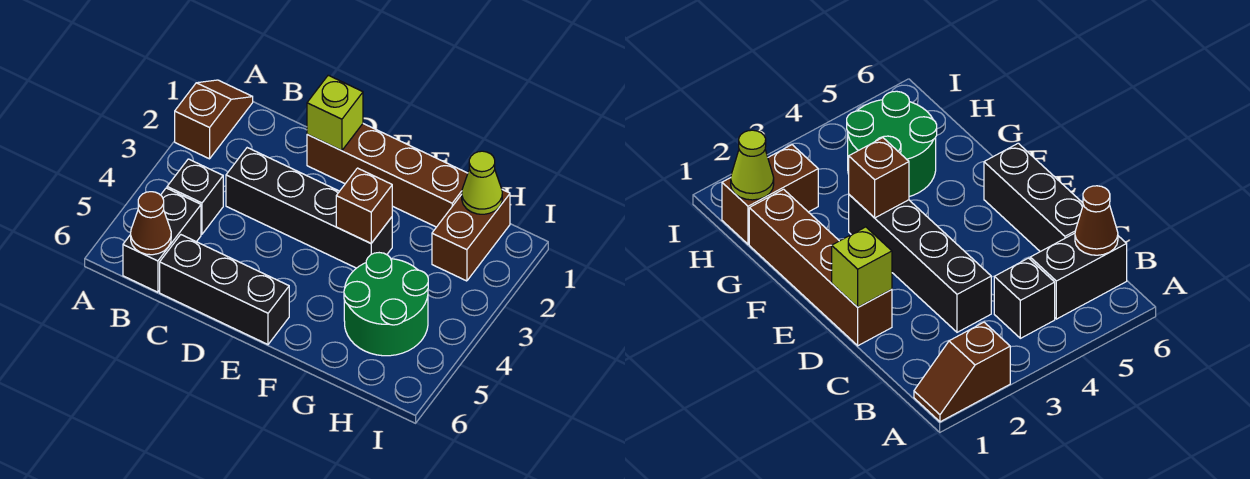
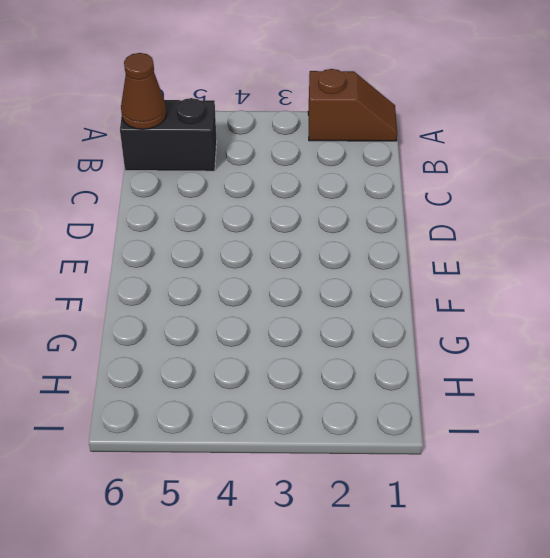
none -> black brick B4 level 1
none -> black brick C3:F3 level 1
none -> black brick C6:E6 level 1

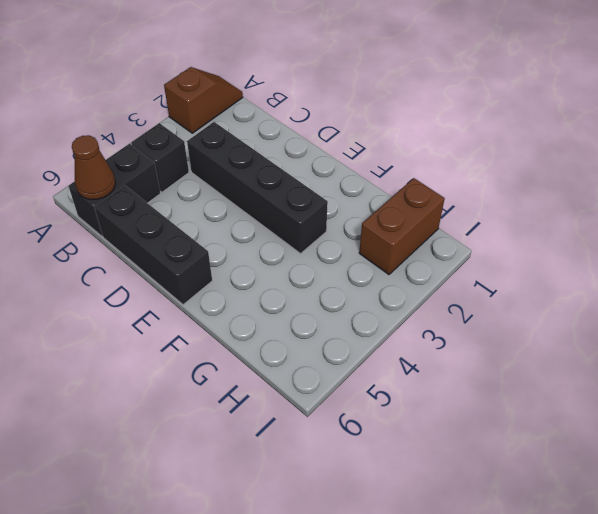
none -> brown brick D1:G1 level 1
none -> green round brick G4:H5 level 1
none -> lime brick D1 level 2

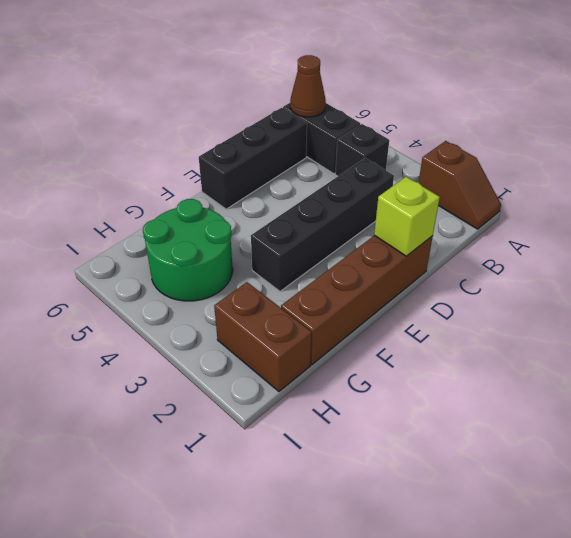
none -> brown brick F3 level 2
none -> lime cone H1 level 2

